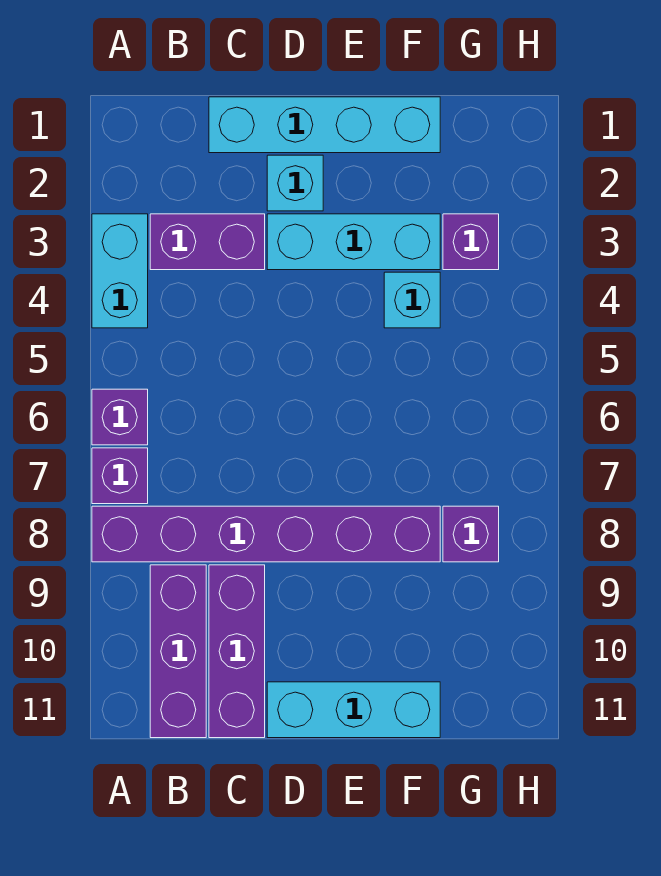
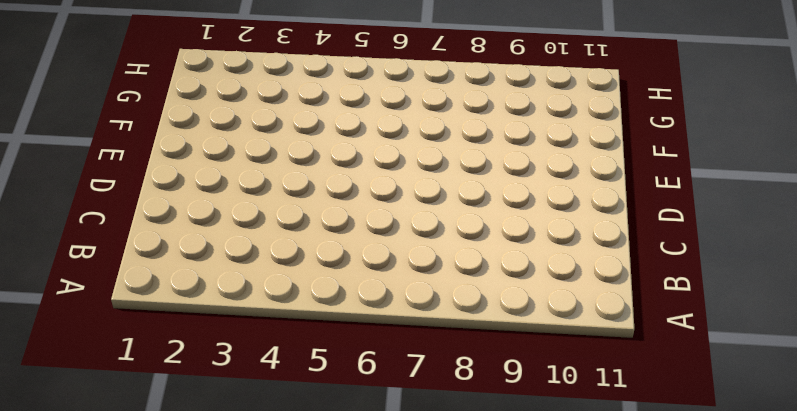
none -> cyan brick A3:A4 level 1
none -> purple brick A6 level 1
none -> purple brick A7 level 1

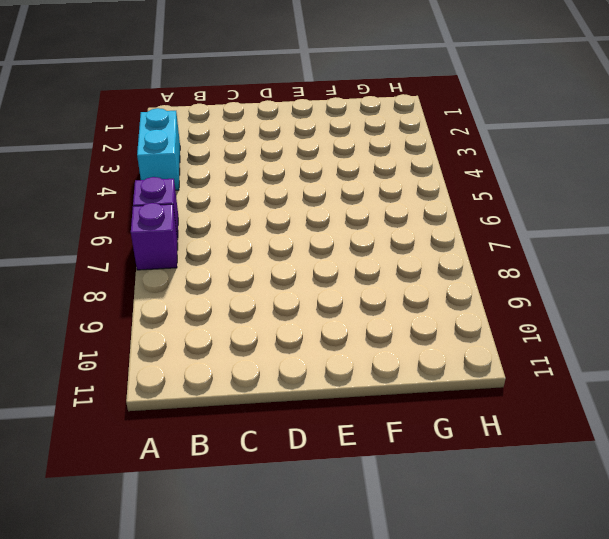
none -> purple brick A8:F8 level 1
none -> purple brick B3:C3 level 1
none -> purple brick B9:B11 level 1

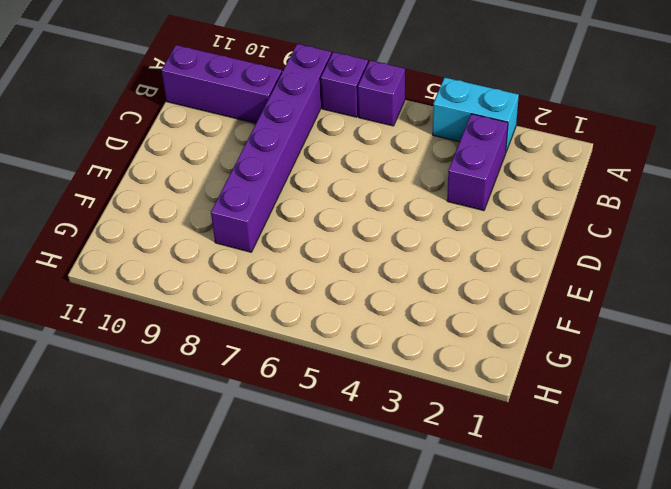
none -> cyan brick C1:F1 level 1
none -> purple brick C9:C11 level 1
none -> cyan brick D2 level 1

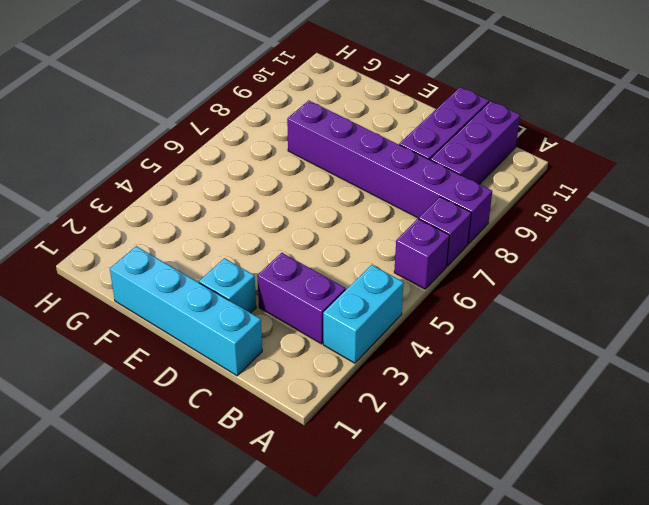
none -> cyan brick D3:F3 level 1
none -> cyan brick D11:F11 level 1
none -> cyan brick F4 level 1

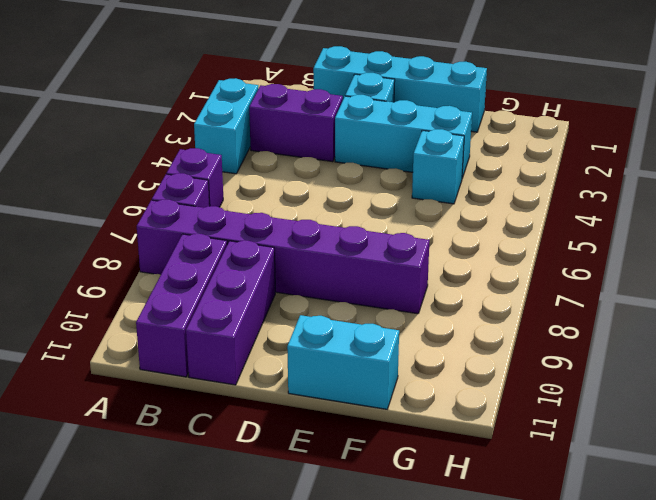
cyan brick E11:F11 level 1 -> cyan brick D11:F11 level 1
none -> purple brick G3 level 1
none -> purple brick G8 level 1

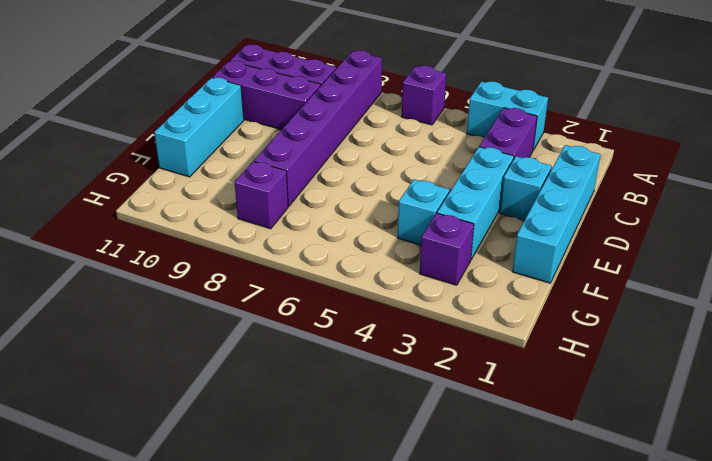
none -> purple brick A7 level 1

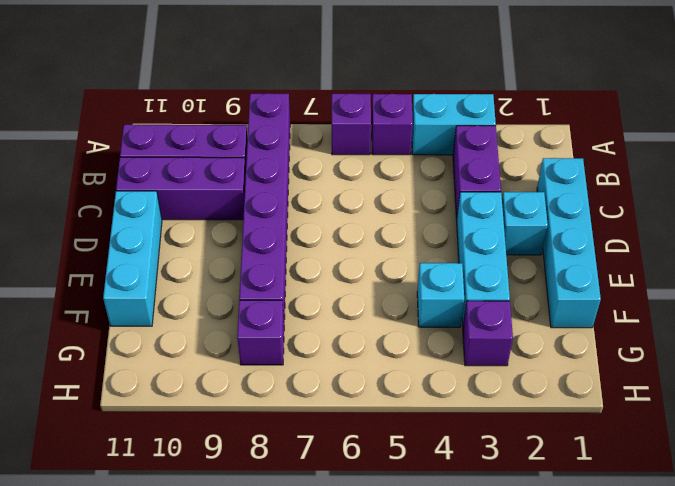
purple brick A5 level 1 -> purple brick A7 level 1

